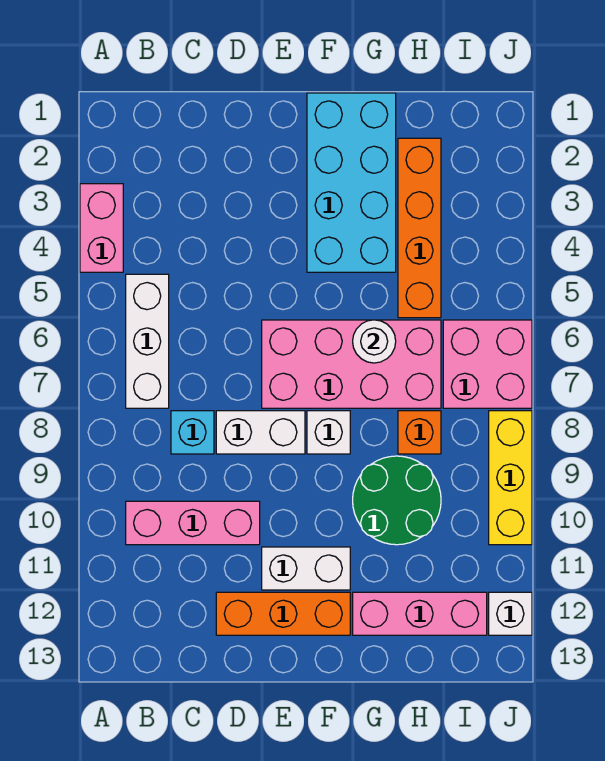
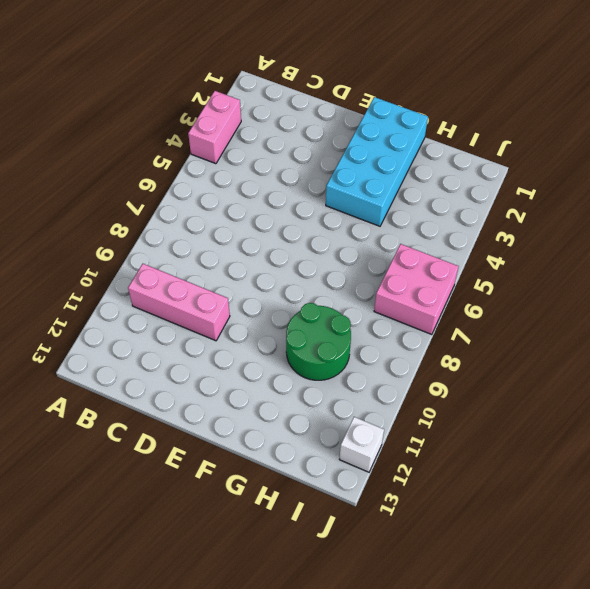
none -> white brick B5:B7 level 1
none -> cyan brick C8 level 1
none -> white brick D8:E8 level 1

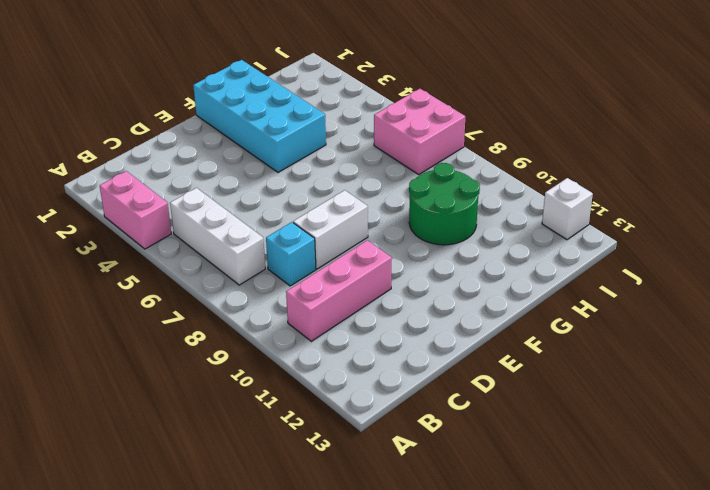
none -> orange brick D12:F12 level 1
none -> pink brick E6:H7 level 1
none -> white brick E11:F11 level 1

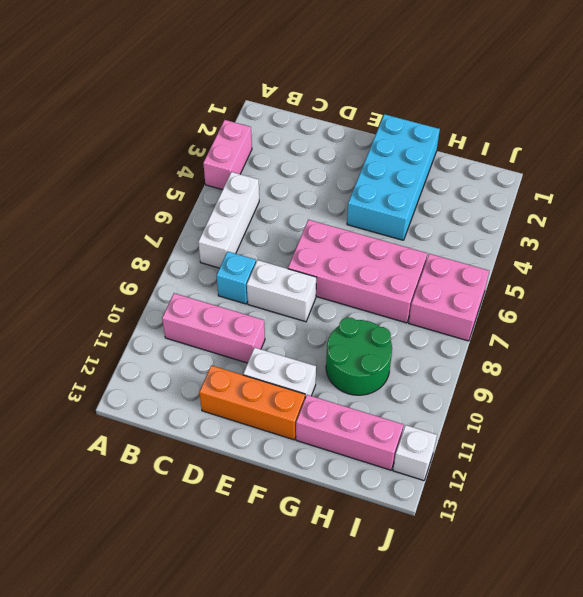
none -> white brick F8 level 1
none -> orange brick H2:H5 level 1
none -> orange brick H8 level 1

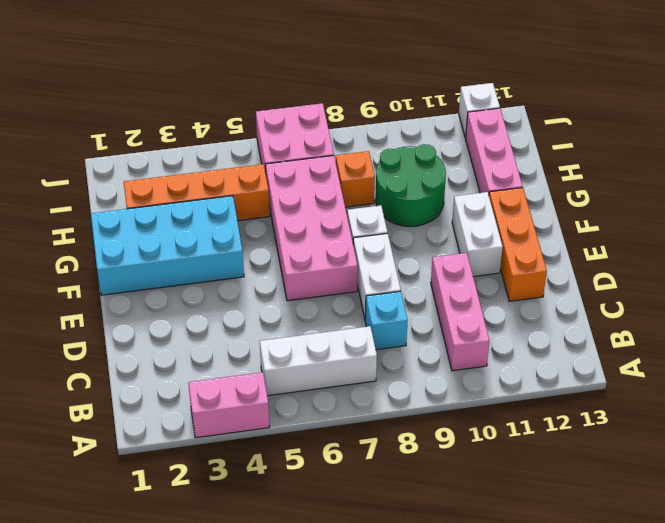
none -> yellow brick J8:J10 level 1
none -> white round brick G6 level 2

